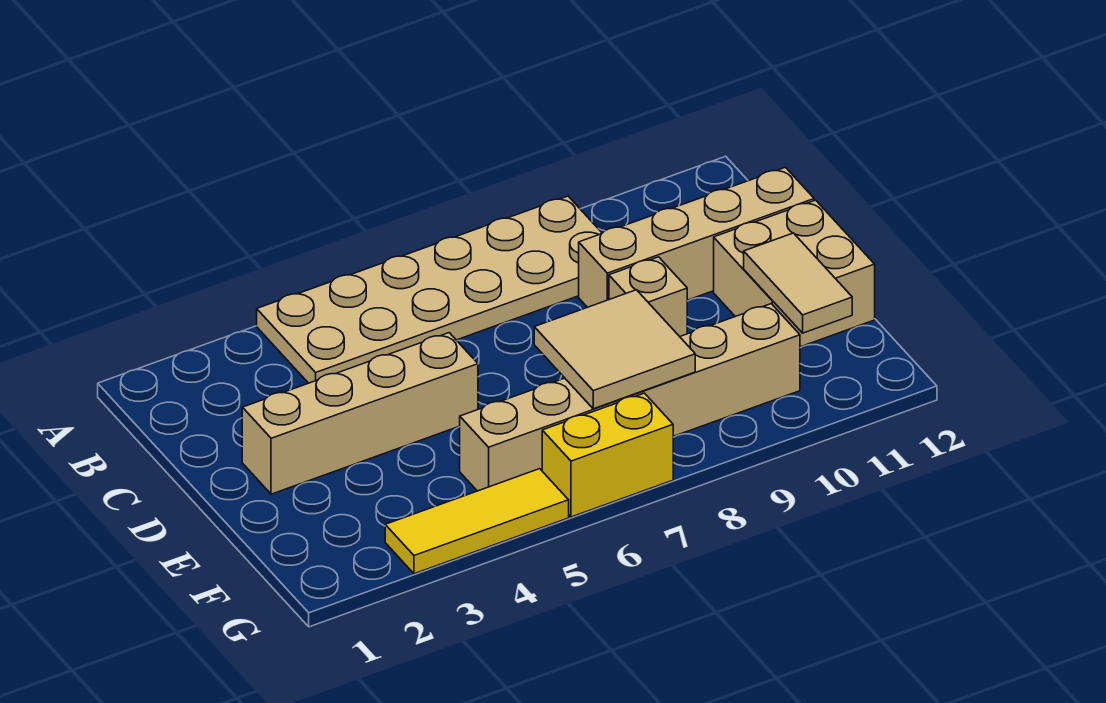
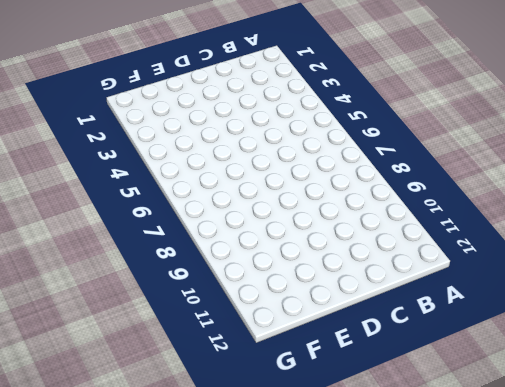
none -> tan plate A4:B9 level 1
none -> tan brick C9:C12 level 1

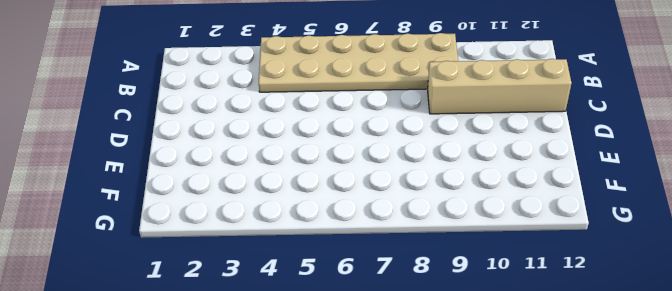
none -> tan brick D2:D5 level 1
none -> tan brick D9 level 1

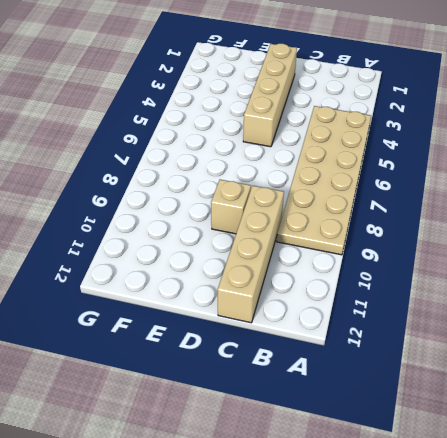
none -> tan brick D11:E12 level 1
none -> tan brick F5:F10 level 1

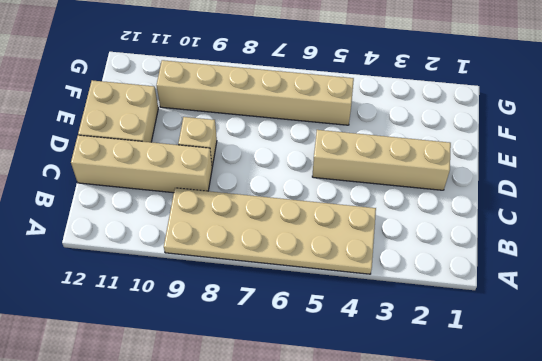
none -> yellow tile G3:G5 level 1
none -> yellow brick G6:G7 level 1

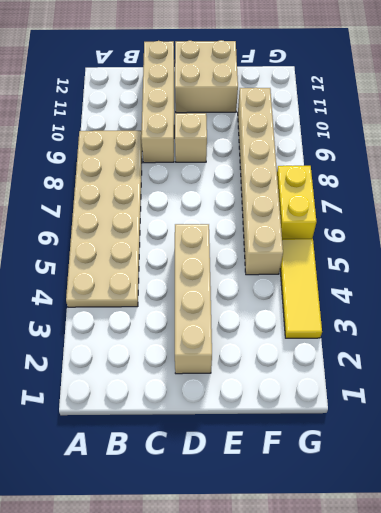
none -> tan tile E7:F8 level 2
none -> tan tile E11:F11 level 2

